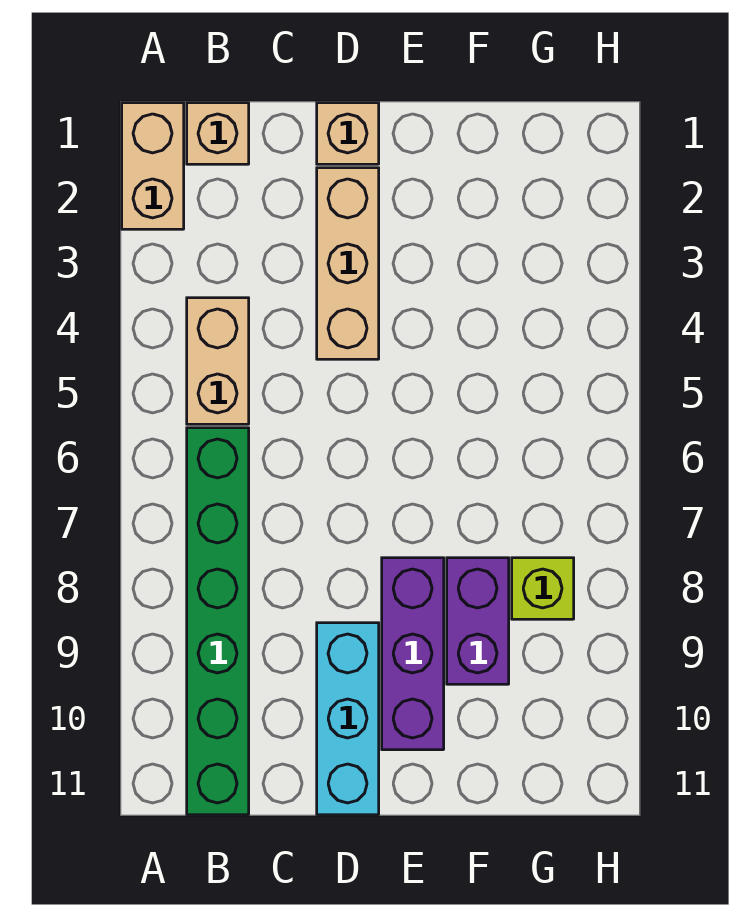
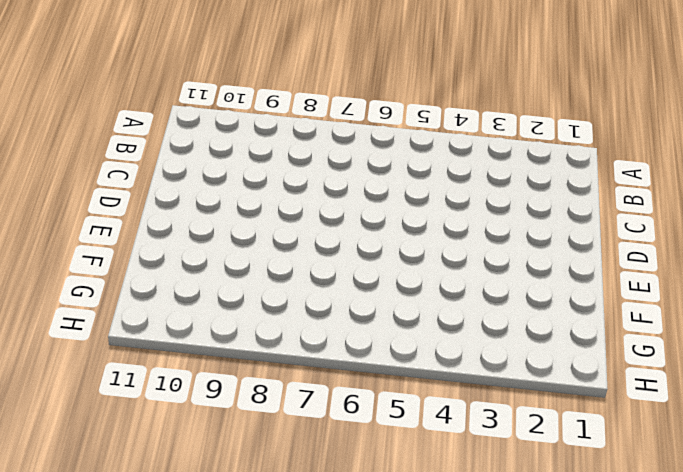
none -> tan brick A1:A2 level 1
none -> tan brick B1 level 1

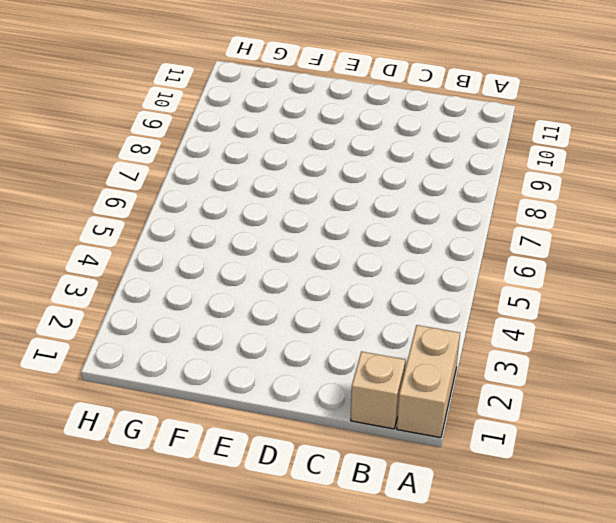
none -> tan brick B4:B5 level 1
none -> green brick B6:B11 level 1

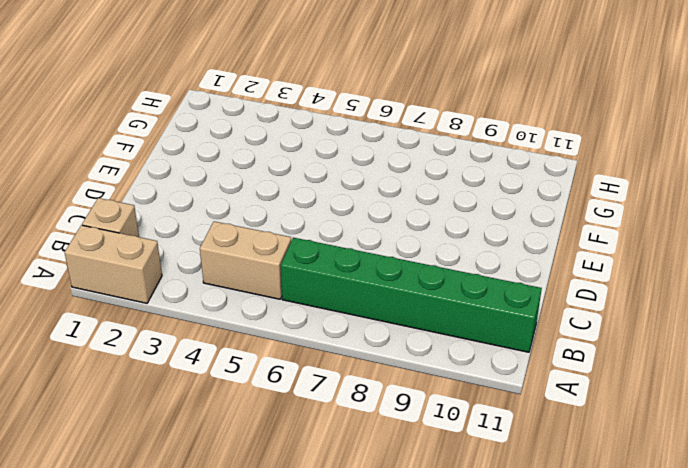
none -> tan brick D1 level 1
none -> tan brick D2:D4 level 1

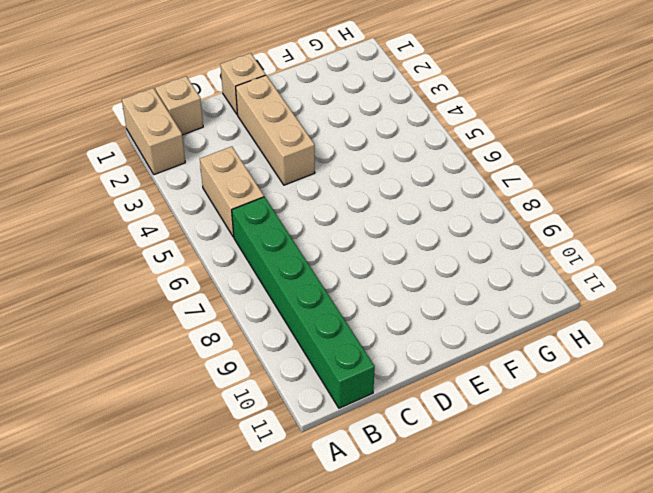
none -> cyan brick D9:D11 level 1
none -> purple brick E8:E10 level 1

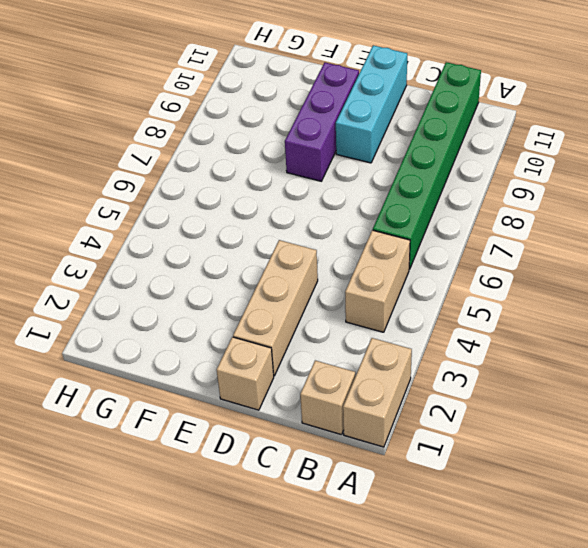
none -> purple brick F8:F9 level 1
none -> lime brick G8 level 1

